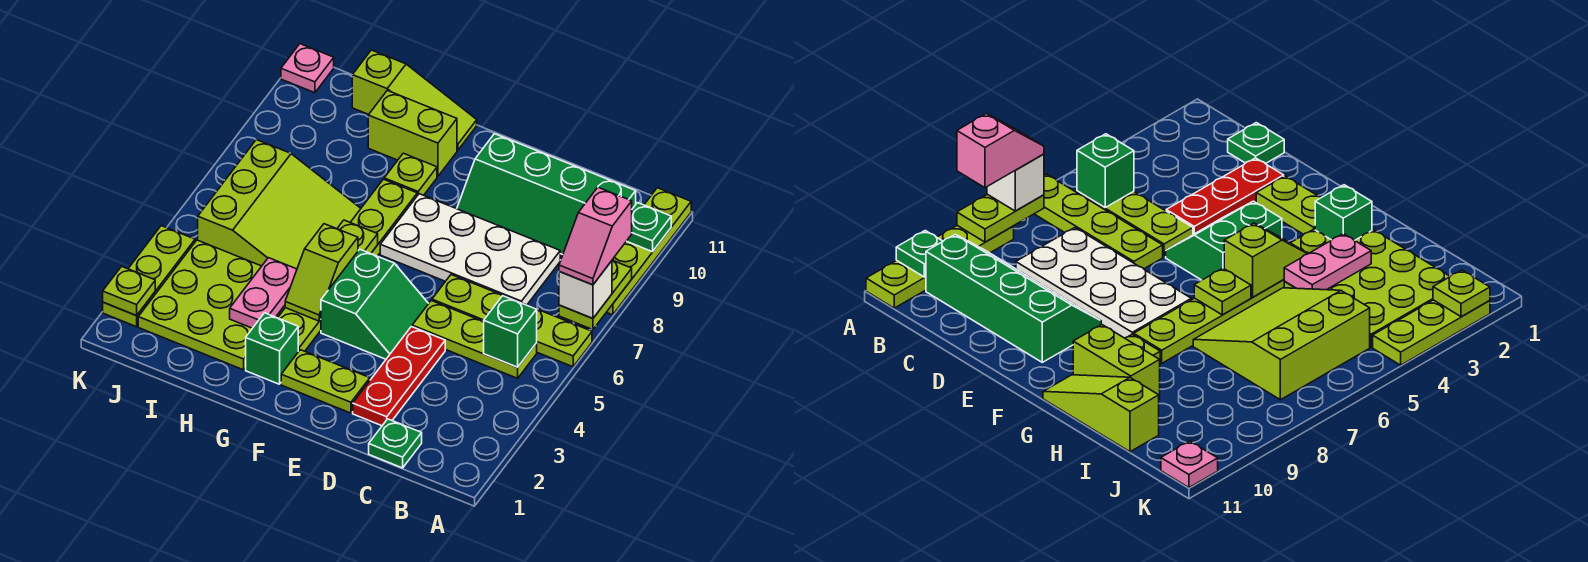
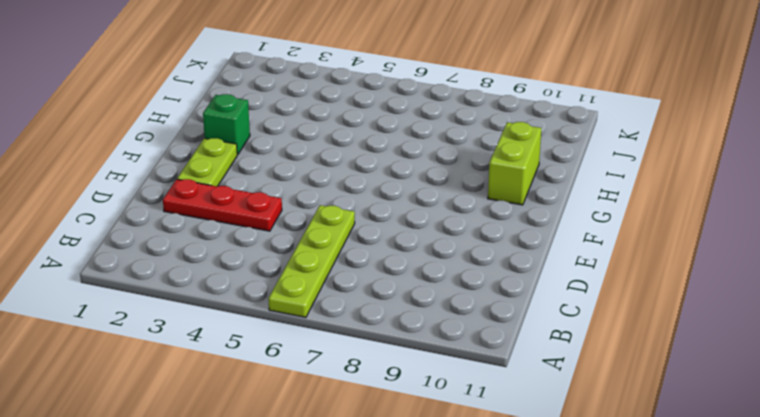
none -> lime plate A8:A11 level 1
none -> lime plate B5:D5 level 1
none -> green slope B9:E10 level 1 top 10

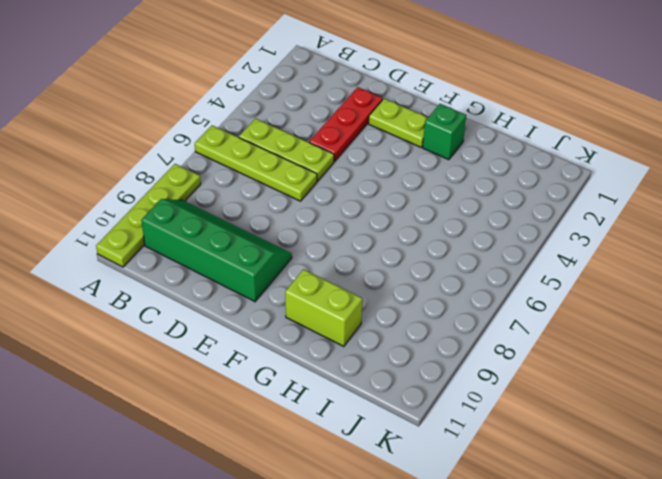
none -> green plate C1 level 1
none -> white plate C7:F8 level 1
none -> green slope E4:F5 level 1 top F

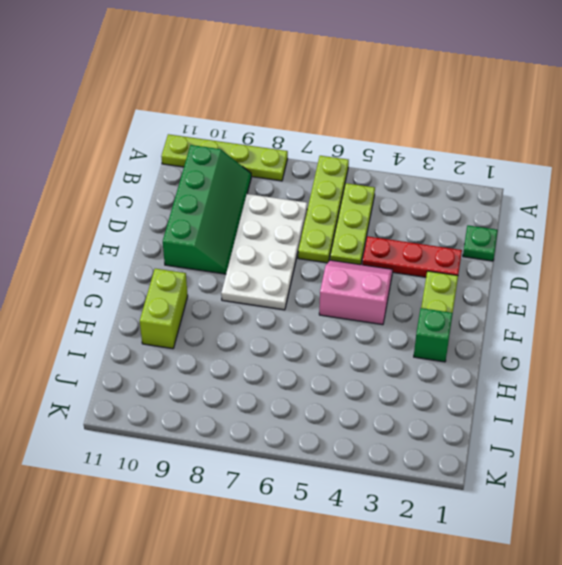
pink slope E4:F5 level 1 top F -> green slope E4:F5 level 1 top F
none -> lime plate G3:G8 level 1
none -> lime plate G9 level 1
none -> lime slope G11:I11 level 1 top I

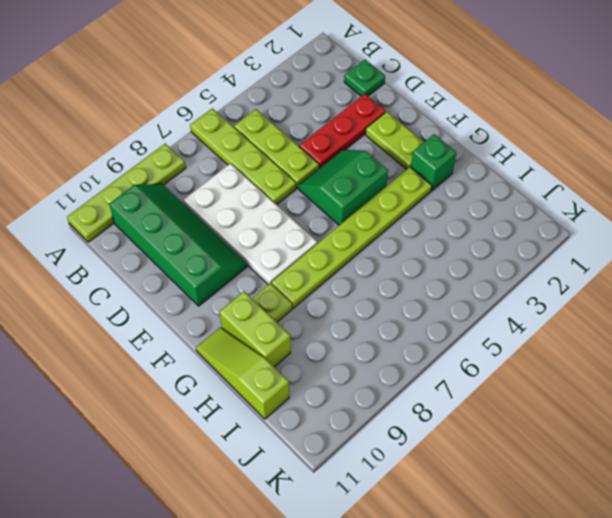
none -> lime plate H2:J4 level 1
none -> lime slope H5:J7 level 1 top J
none -> lime plate K2:K4 level 1

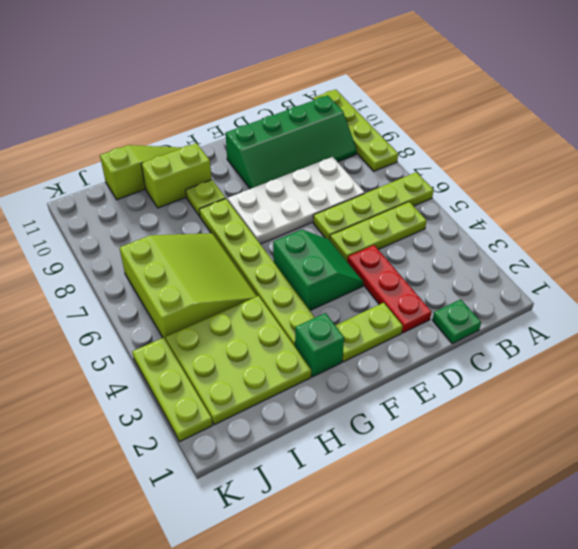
none -> pink plate K11 level 1
none -> lime plate A7:A8 level 2
none -> green plate A10 level 2

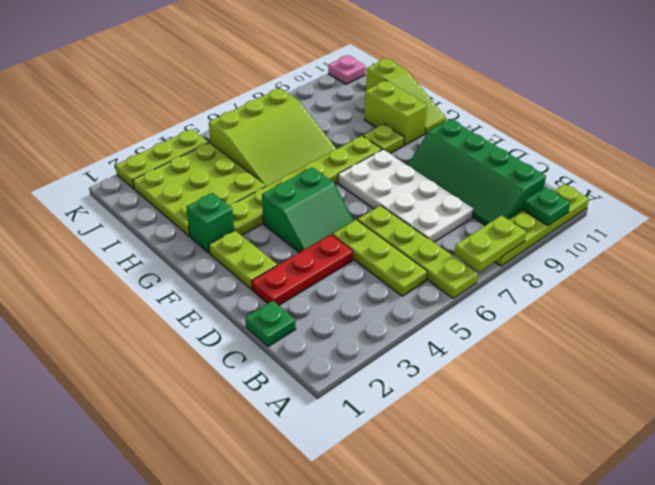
none -> green brick B5 level 2
none -> lime slope G4:G5 level 2 top 5
none -> lime plate G6 level 2

